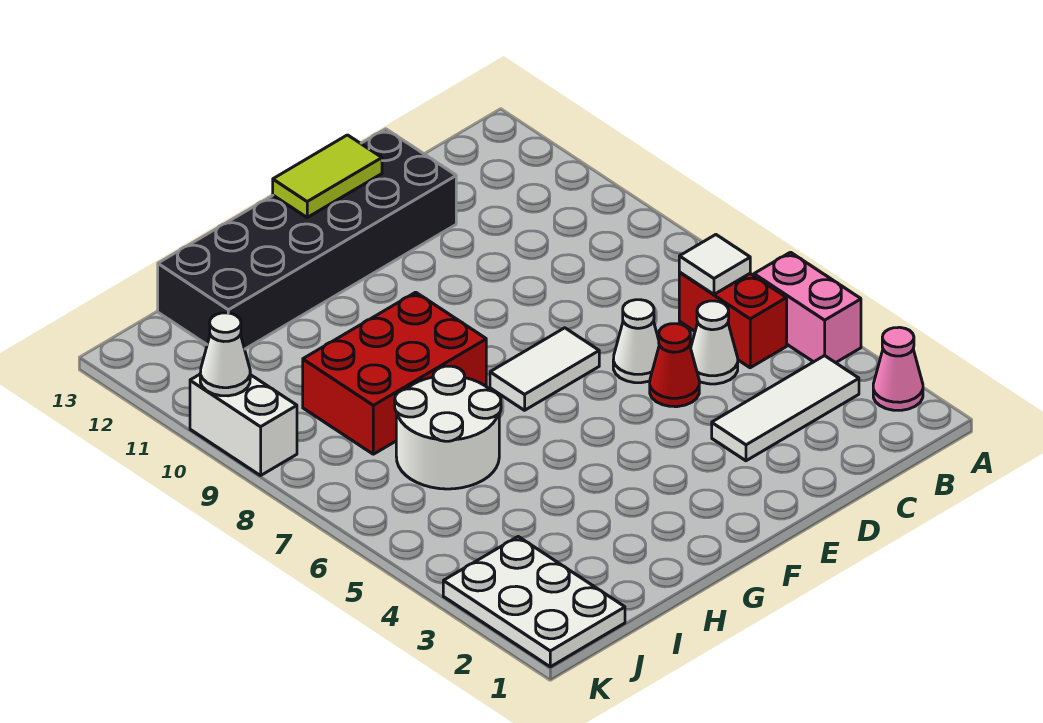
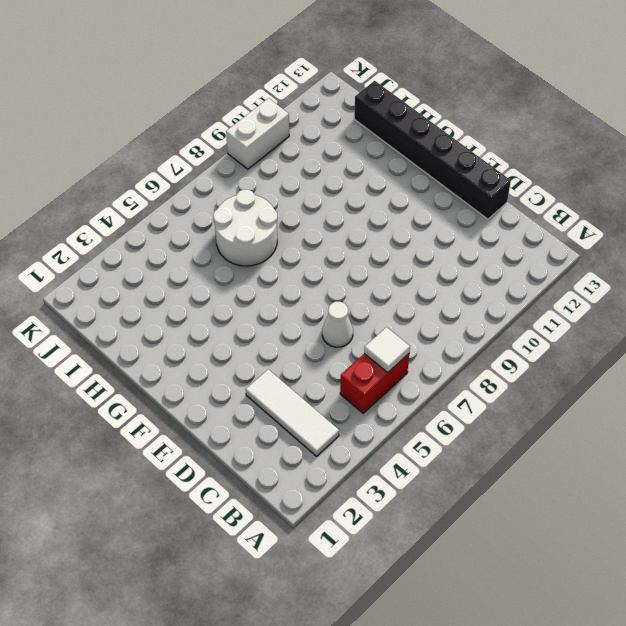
black brick D13:I13 level 1 -> black brick D12:I13 level 1
none -> pink cone A2 level 1
none -> pink brick A4:A5 level 1
none -> white cone C5 level 1

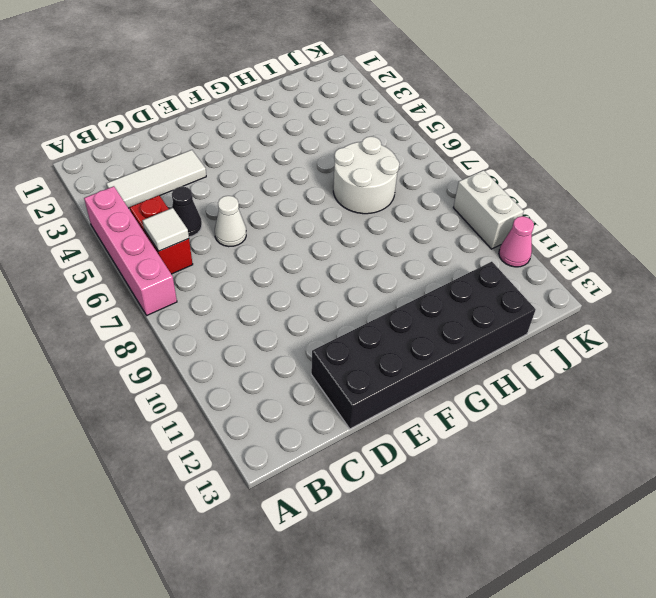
pink brick A4:A7 level 1 -> pink brick A4:A5 level 1
black cone C5 level 1 -> white cone C5 level 1
pink cone K11 level 1 -> pink cone A2 level 1
none -> red cone D5 level 1
none -> white tile E7:F7 level 1
none -> red brick G8:I9 level 1

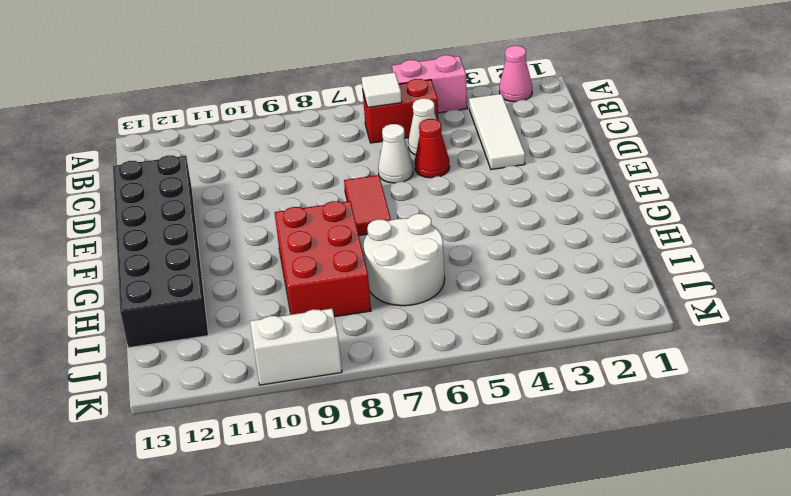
red tile E7:F7 level 1 -> white tile E7:F7 level 1
none -> white plate J1:K3 level 1
none -> lime tile E13:F13 level 2
none -> white cone K10 level 2

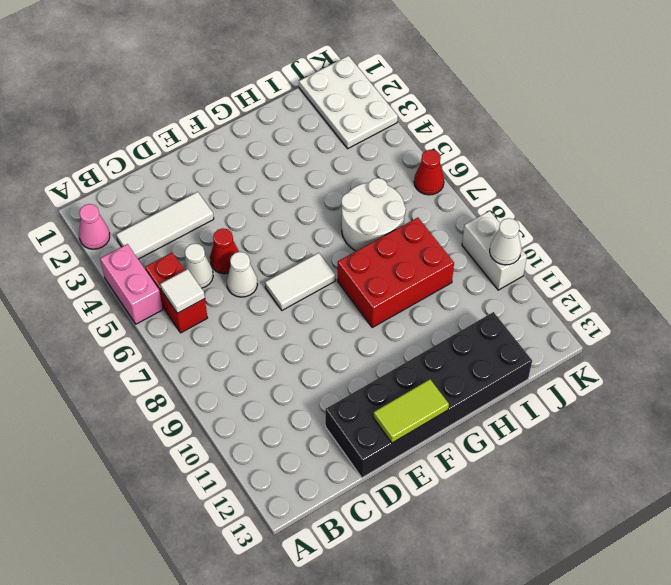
red cone K6 level 1 -> none

